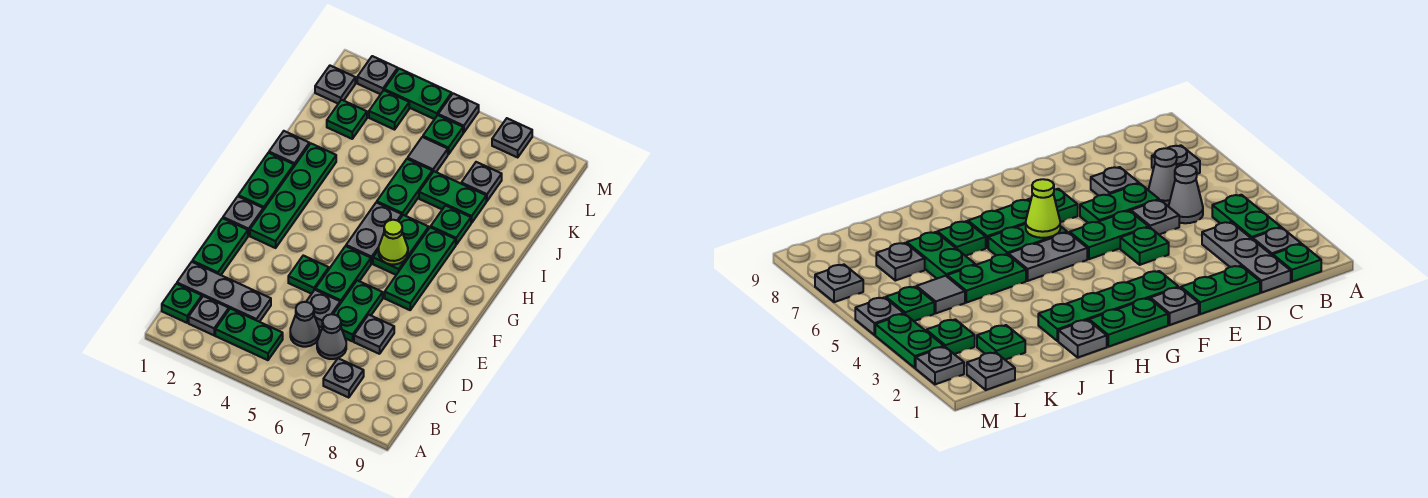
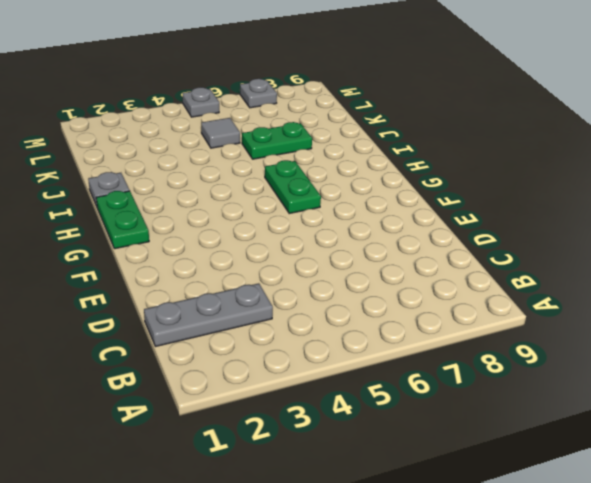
none -> green plate B1 level 1
none -> grey plate B2 level 1
none -> green plate B3:B4 level 1
none -> grey plate B7 level 1

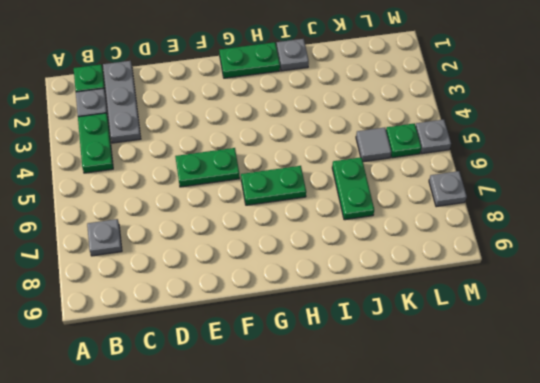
none -> grey cone C5 level 1
none -> grey cone C6 level 1
none -> green plate D1:E1 level 1
none -> grey plate D5 level 1

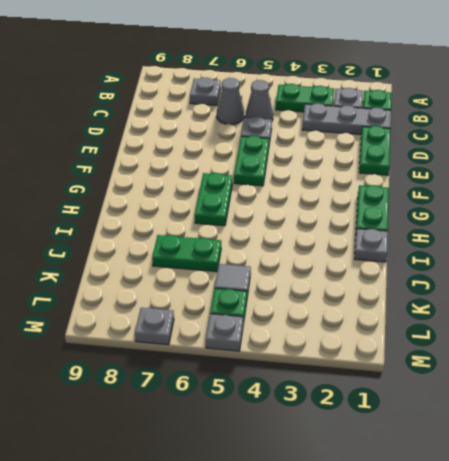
none -> green plate D6:E6 level 1
none -> grey plate D7 level 1
none -> green plate E4 level 1
none -> grey plate F1 level 1

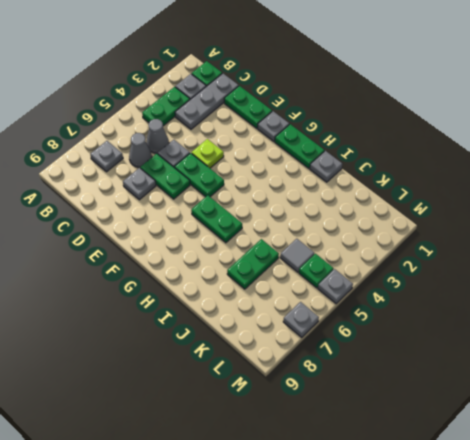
lime plate E4 level 1 -> green plate E4 level 1
none -> green plate F2:I2 level 1
none -> green plate F7:H7 level 1
none -> grey plate G5:H5 level 1
none -> green plate I5:J5 level 1

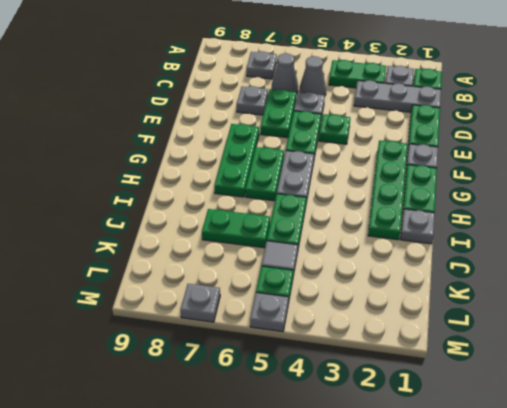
none -> green plate I7 level 1
none -> green plate K2 level 1
none -> grey plate K7 level 1
none -> grey plate L1 level 1

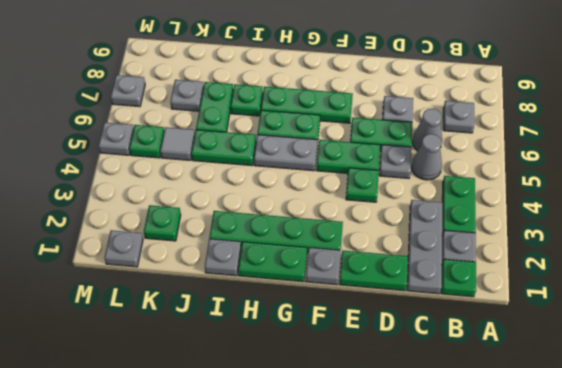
none -> green plate L3 level 1
none -> grey plate M2 level 1
none -> green plate M3:M4 level 1
none -> lime cone G6 level 2

